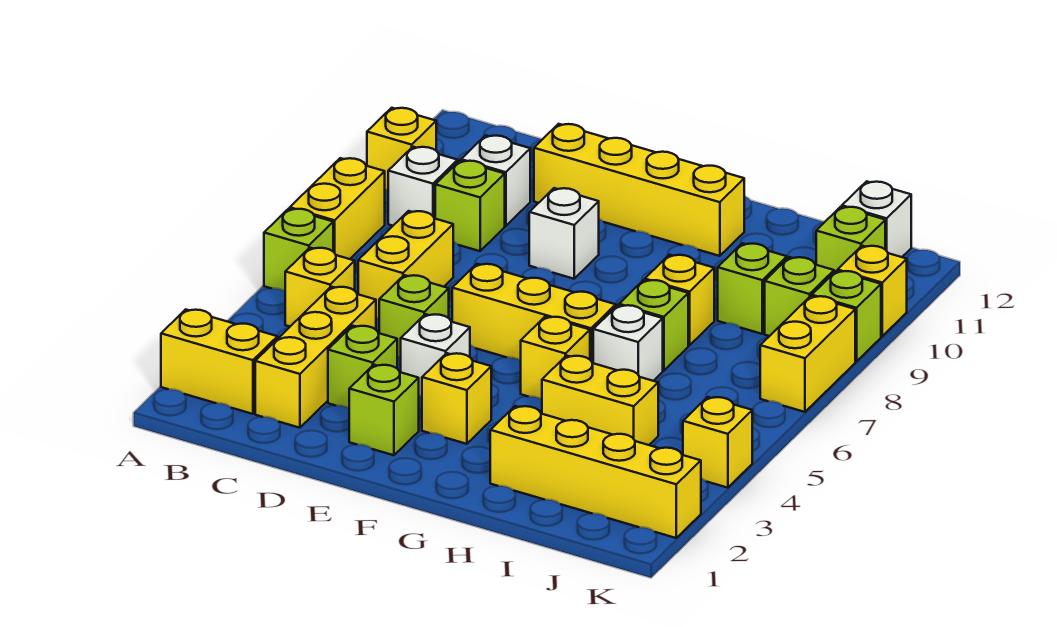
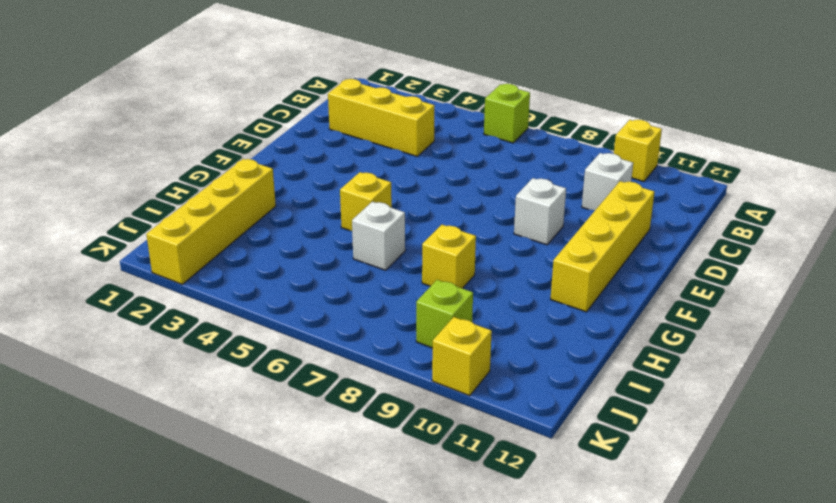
none -> yellow brick A2:B2 level 1
none -> yellow brick A7:A8 level 1
none -> yellow brick B5 level 1
none -> white brick B9 level 1

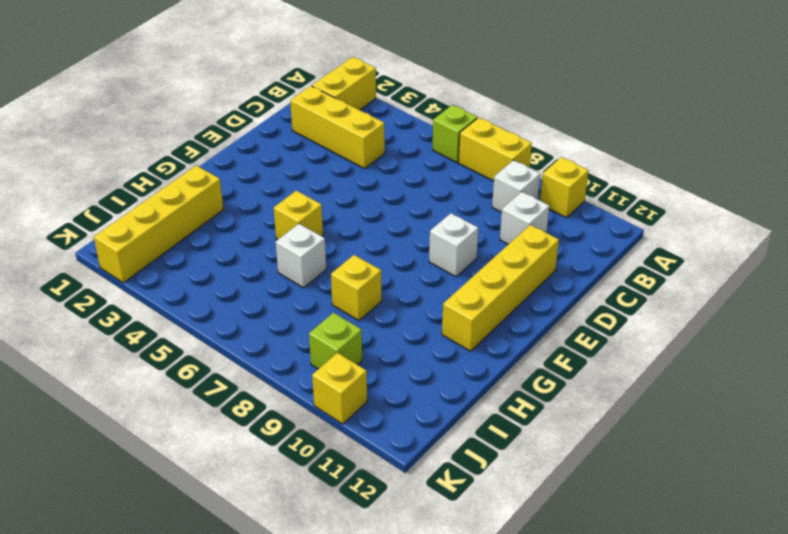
none -> yellow brick B5 level 1
none -> yellow brick C6:C7 level 1
none -> lime brick C9 level 1
none -> lime brick D3 level 1

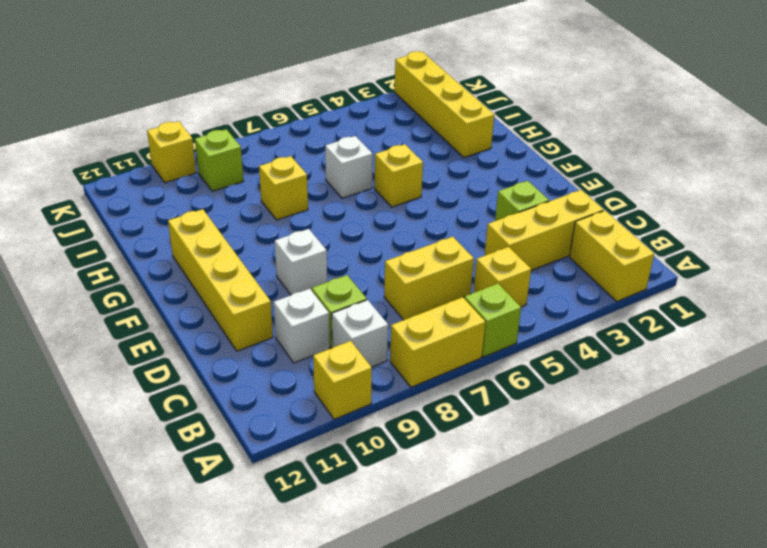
none -> lime brick D5 level 1
none -> lime brick E2 level 1
none -> white brick E4 level 1
none -> yellow brick E6:G6 level 1

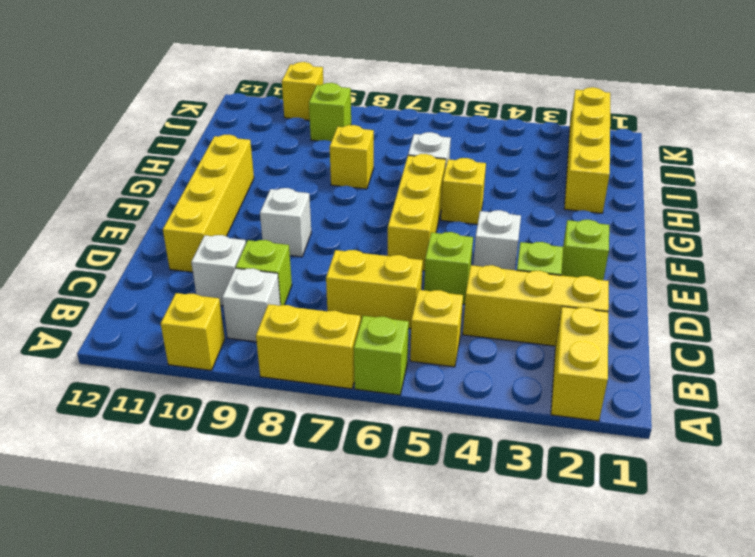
none -> yellow brick F3 level 1
none -> yellow brick H4:I4 level 1
none -> lime brick H7 level 1
none -> lime brick I9 level 1

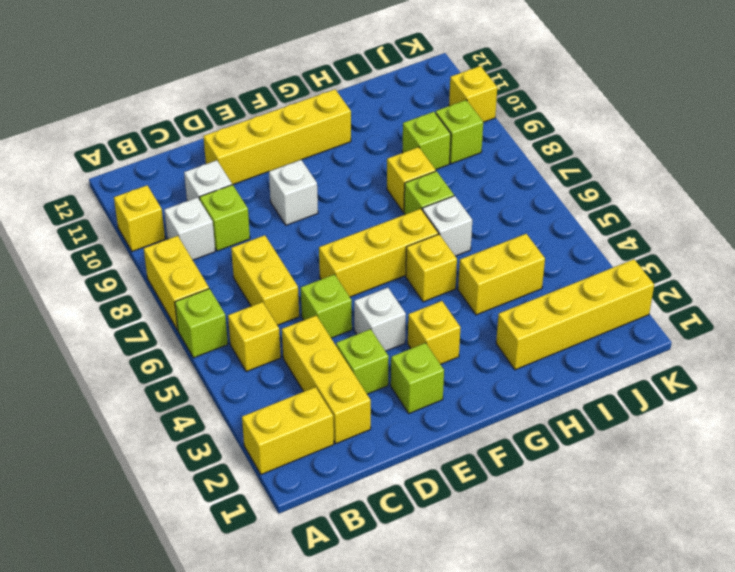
none -> lime brick J11 level 1
none -> white brick J12 level 1
none -> yellow brick K4 level 1
none -> yellow brick K7:K8 level 1

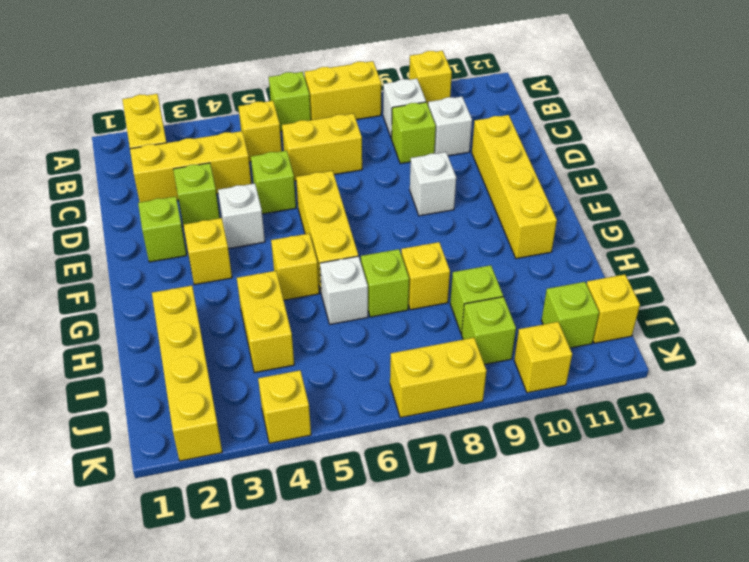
yellow brick J12 level 1 -> white brick J12 level 1
none -> lime brick K9 level 1

